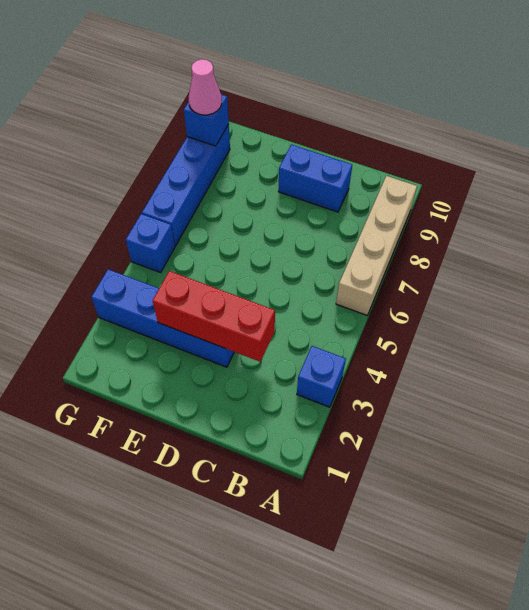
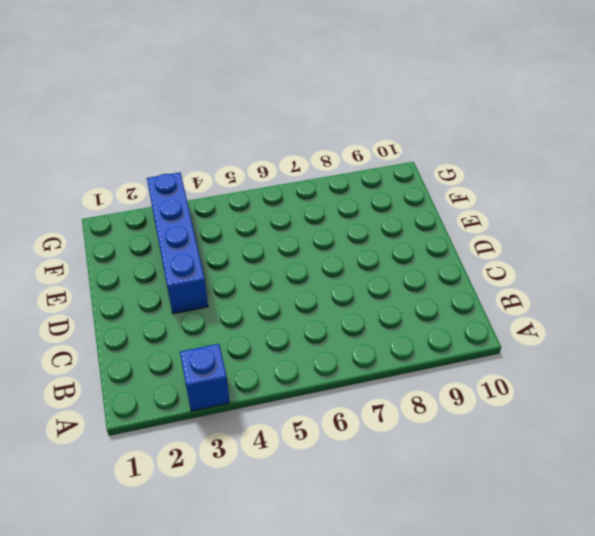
none -> tan brick A6:A9 level 1
none -> blue brick C9:D9 level 1

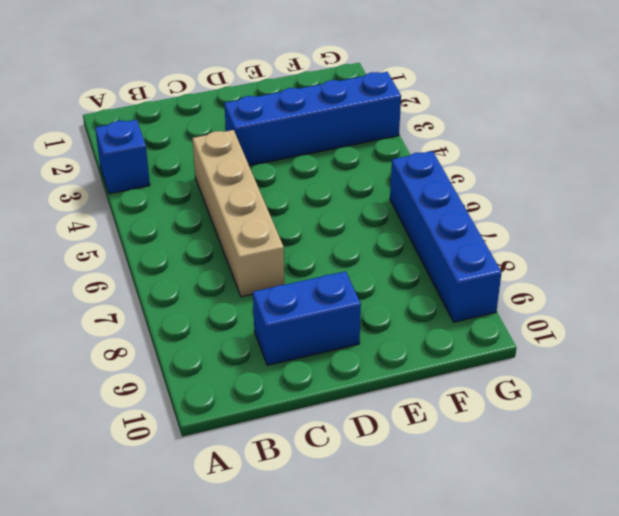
tan brick C4:C7 level 1 -> tan brick A6:A9 level 1
none -> blue brick G5 level 1
none -> red brick C3:E3 level 2

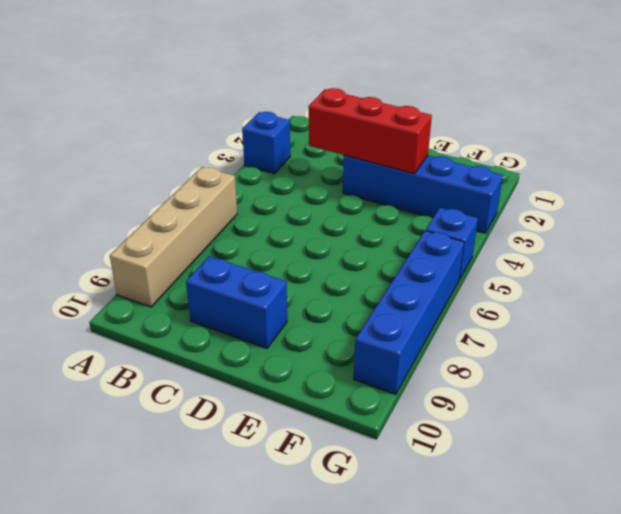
none -> blue brick G9 level 2
none -> pink cone G9 level 3

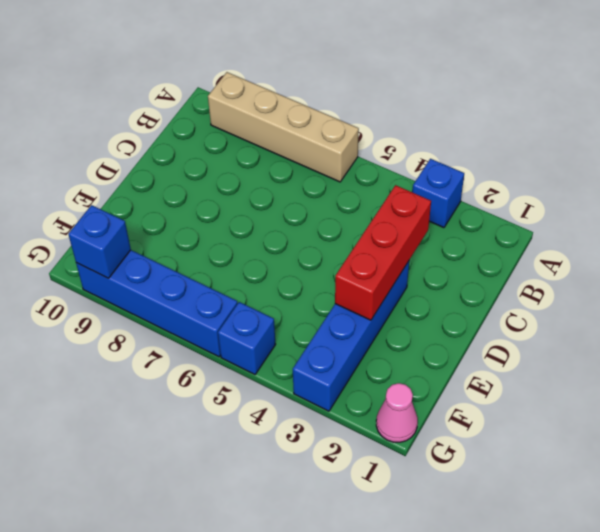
pink cone G1 level 1 -> pink cone G9 level 3
none -> blue brick C9:D9 level 1

